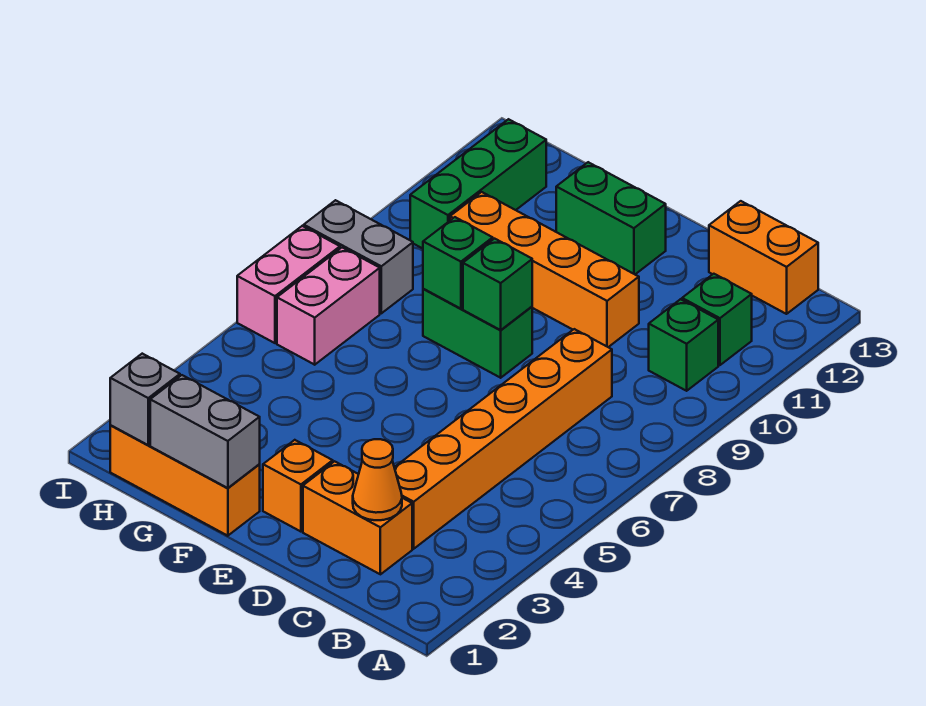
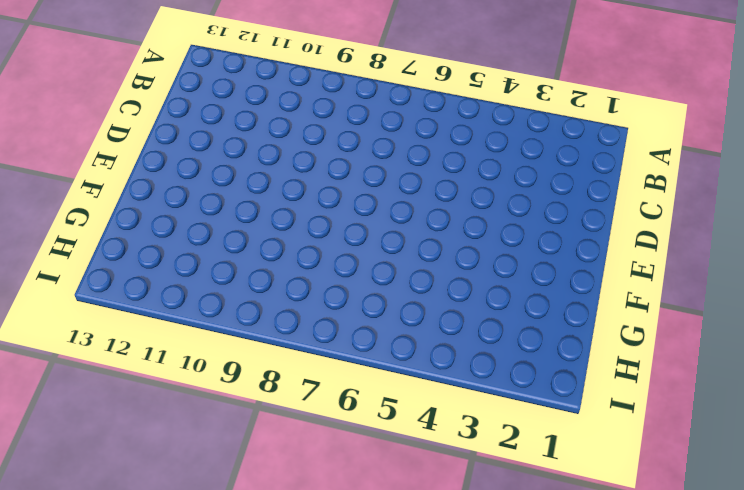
none -> green brick B10 level 1
none -> green brick B11 level 1
none -> orange brick B13:C13 level 1

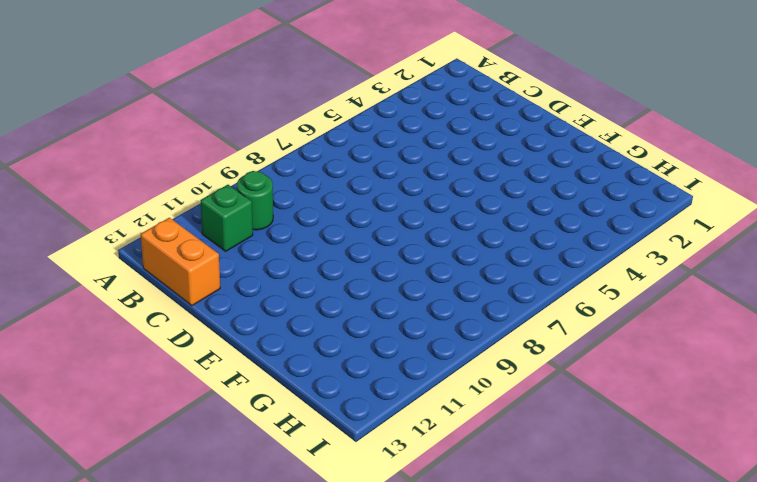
green round brick B10 level 1 -> green brick B10 level 1
none -> orange brick C2:D2 level 1
none -> orange brick C3:C8 level 1
none -> orange brick D10:G10 level 1

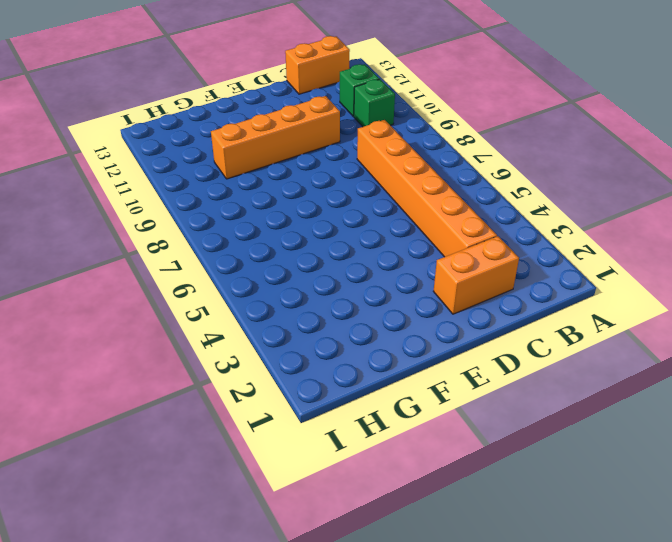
none -> orange brick E2 level 1
none -> green brick E8:F8 level 1
none -> green brick E12:F12 level 1

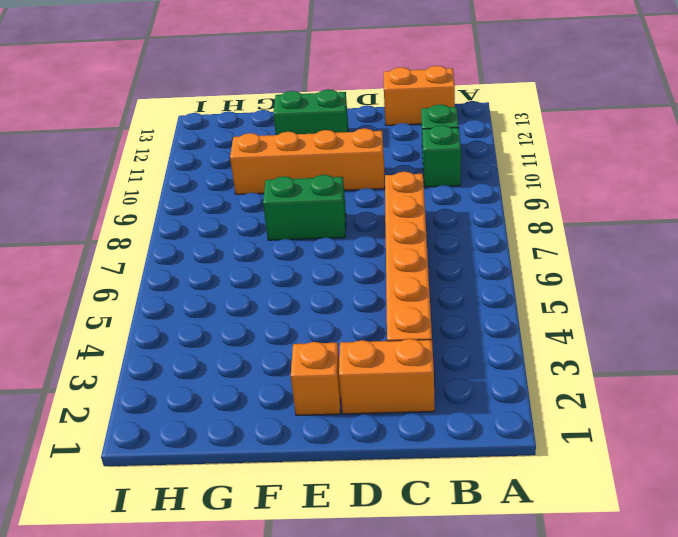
none -> orange brick F1:H1 level 1
none -> pink brick H6:H7 level 1
none -> grey brick H8:I8 level 1

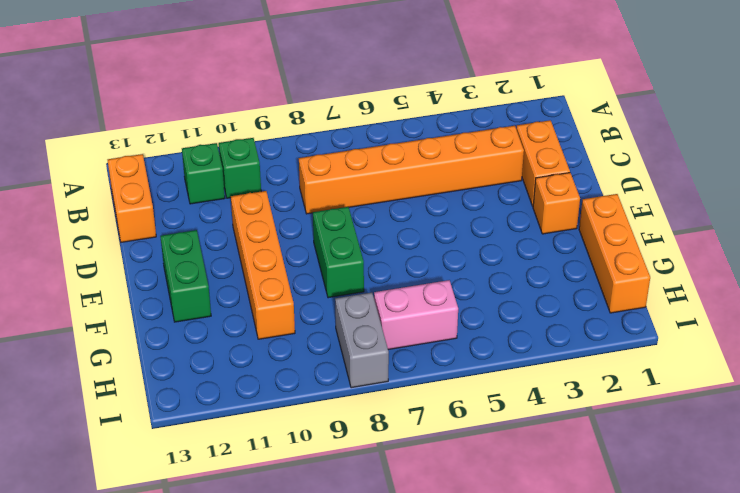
none -> green brick H10:H12 level 1
none -> pink brick I6:I7 level 1
none -> orange cone C2 level 2

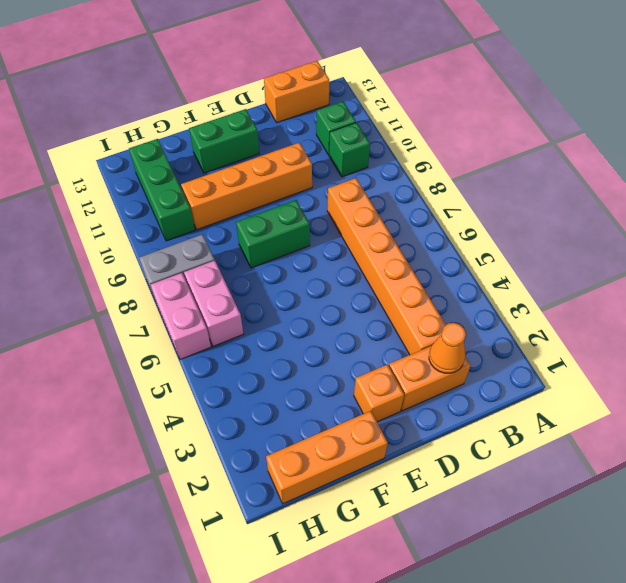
none -> green brick E8 level 2
none -> grey brick F1:G1 level 2
none -> green brick F8 level 2

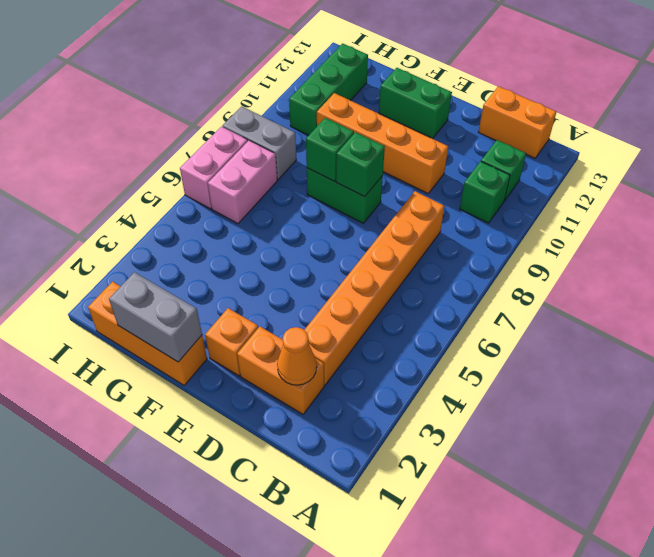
none -> grey brick H1 level 2

